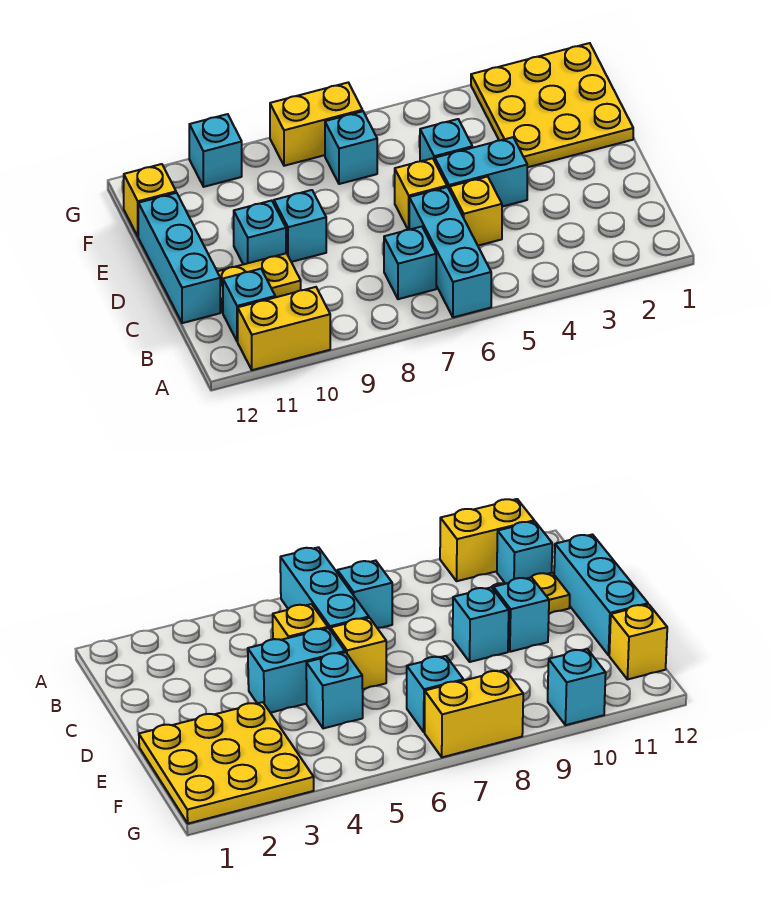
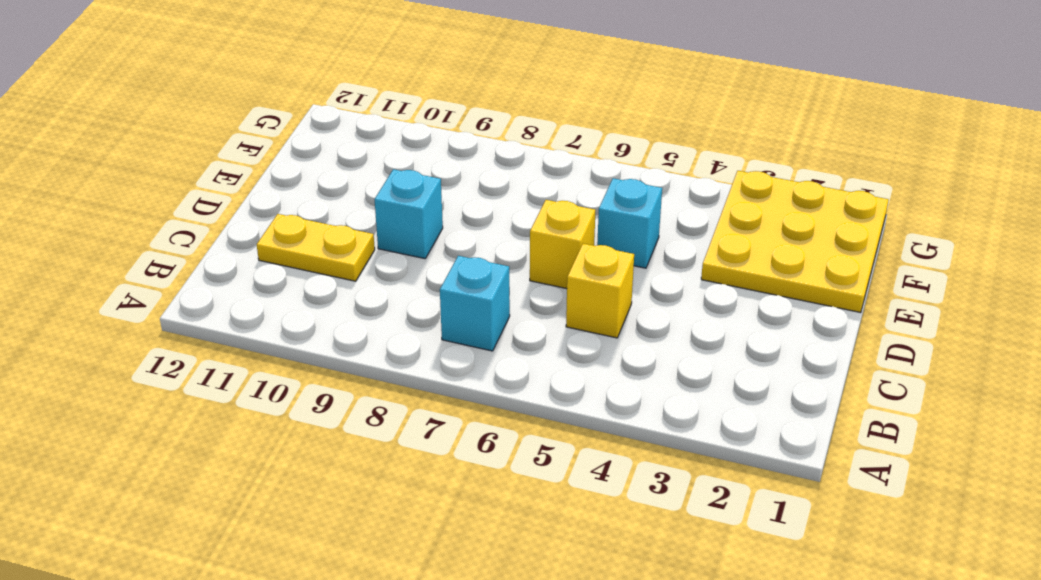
none -> cyan brick A6:C6 level 1
none -> yellow brick A10:A11 level 1
none -> cyan brick B11 level 1

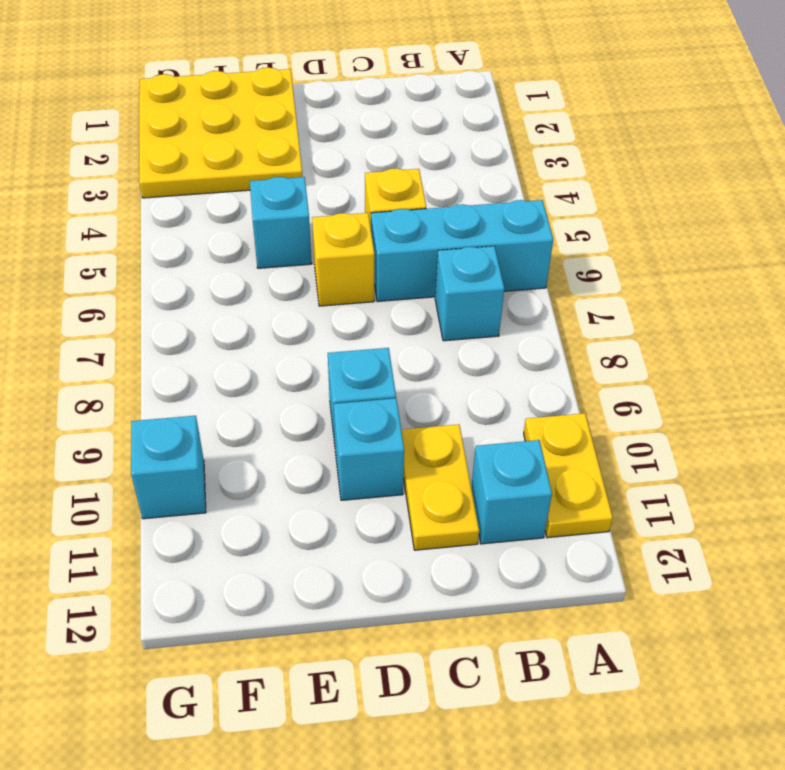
yellow plate A10:A11 level 1 -> yellow brick A10:A11 level 1
none -> cyan brick C12:E12 level 1
none -> cyan brick D4:D5 level 1
none -> cyan brick F7 level 1

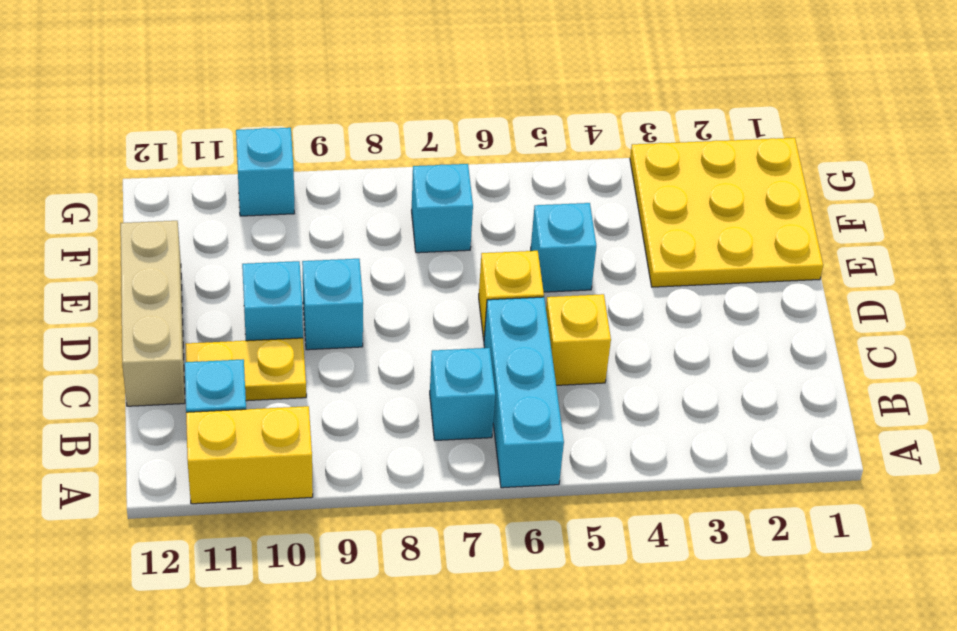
tan brick C12:E12 level 1 -> cyan brick C12:E12 level 1
none -> cyan brick D4:D5 level 1
none -> yellow brick F12 level 1
none -> yellow brick G7:G8 level 1

